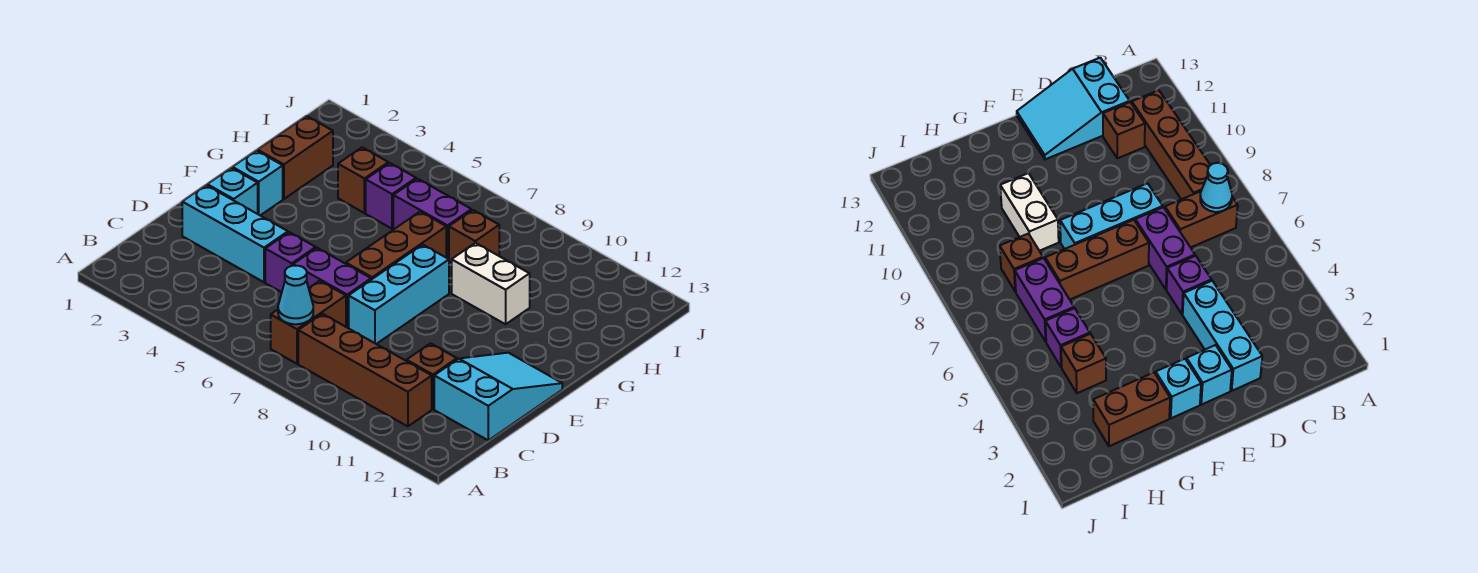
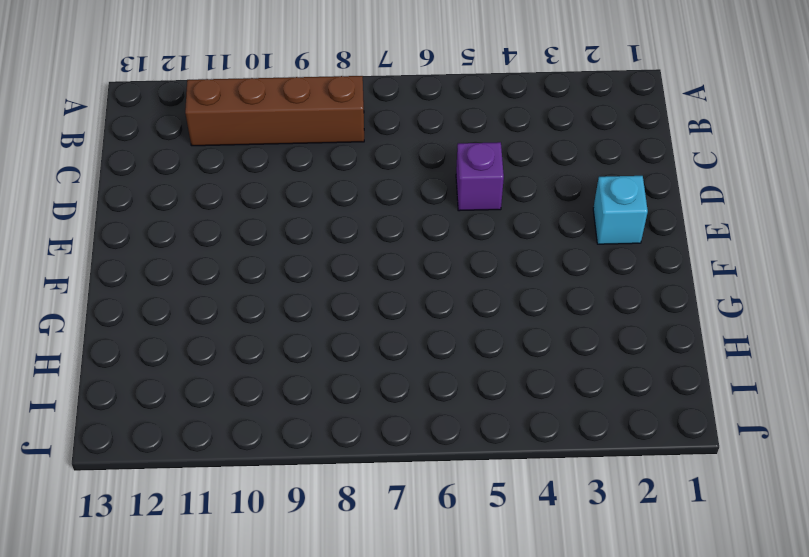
none -> brown brick B7:C7 level 1
none -> brown brick C11 level 1
none -> cyan slope C12:E13 level 1 top C

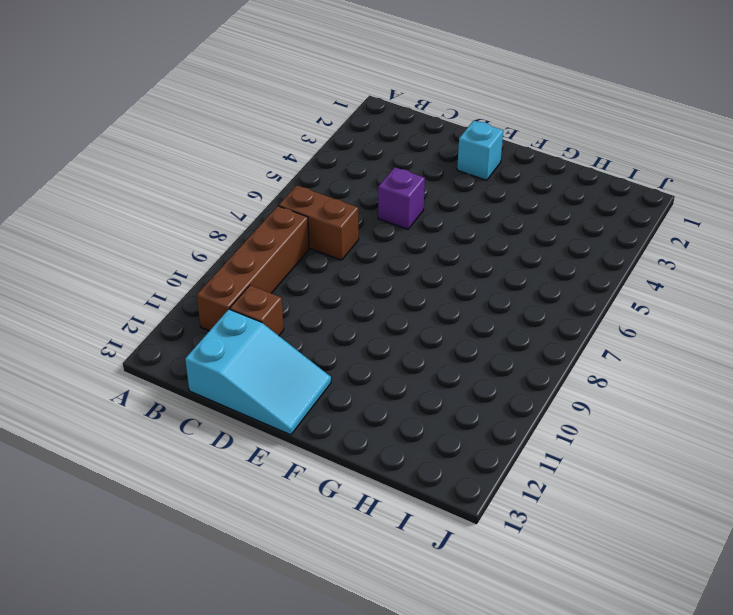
none -> cyan brick D2:D4 level 1
none -> purple brick D6:D7 level 1
none -> cyan brick D8:F8 level 1

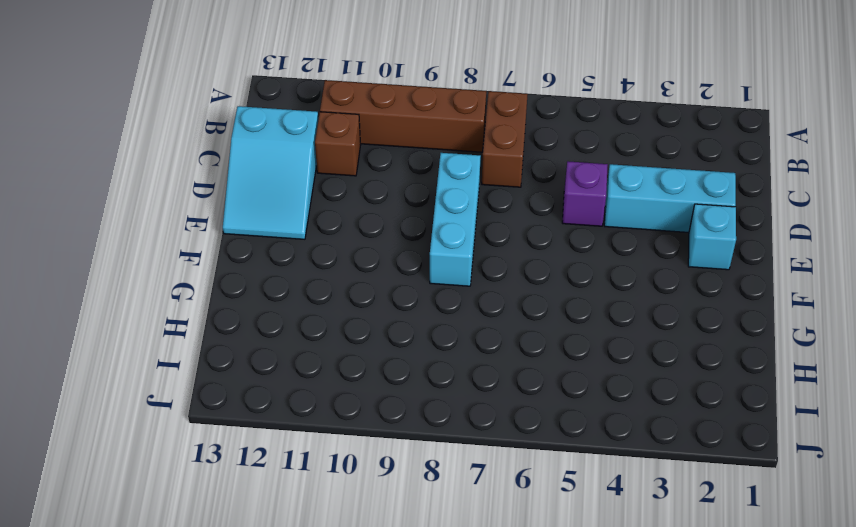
none -> purple brick D6:D7 level 1
none -> brown brick E7:G7 level 1
none -> cyan brick F2 level 1

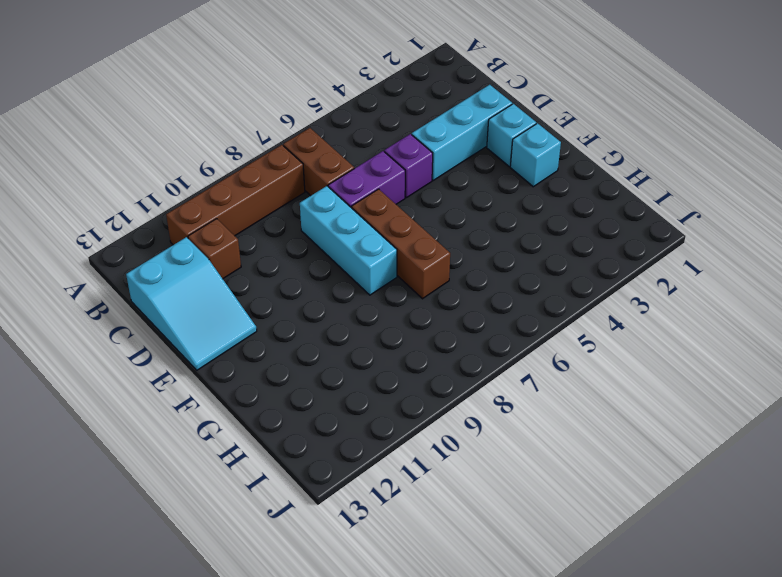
none -> brown brick G2:H2 level 1
none -> white brick G9:G10 level 1
none -> brown brick H4 level 1

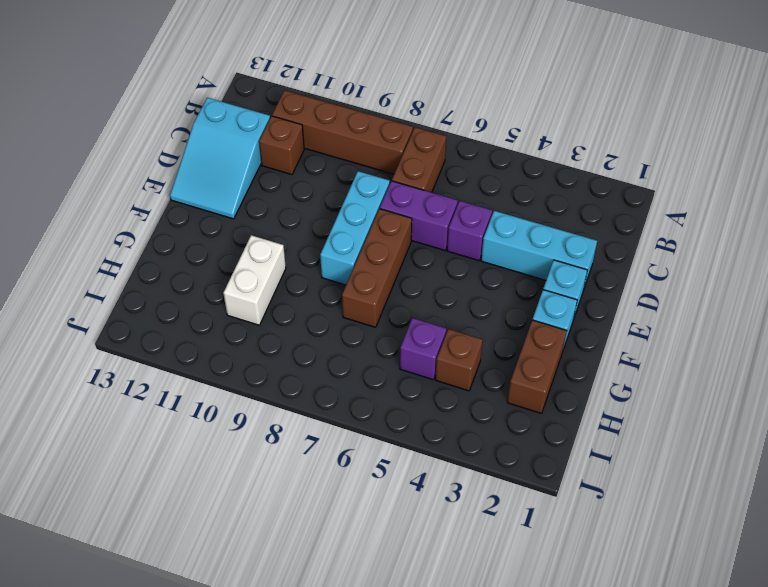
white brick G10:H10 level 1 -> white brick G9:G10 level 1
none -> purple brick H6:H7 level 1
none -> brown brick H8 level 1
none -> cyan cone B7 level 2

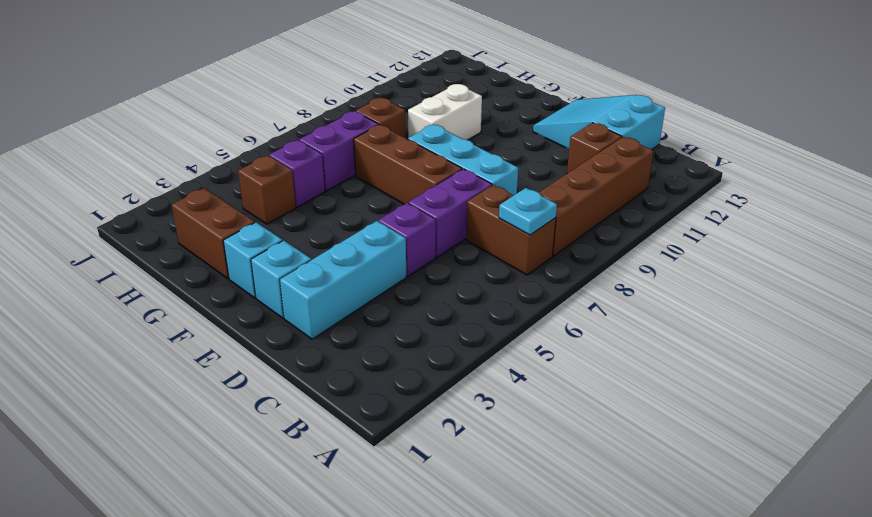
cyan plate B7 level 2 -> cyan cone B7 level 2

